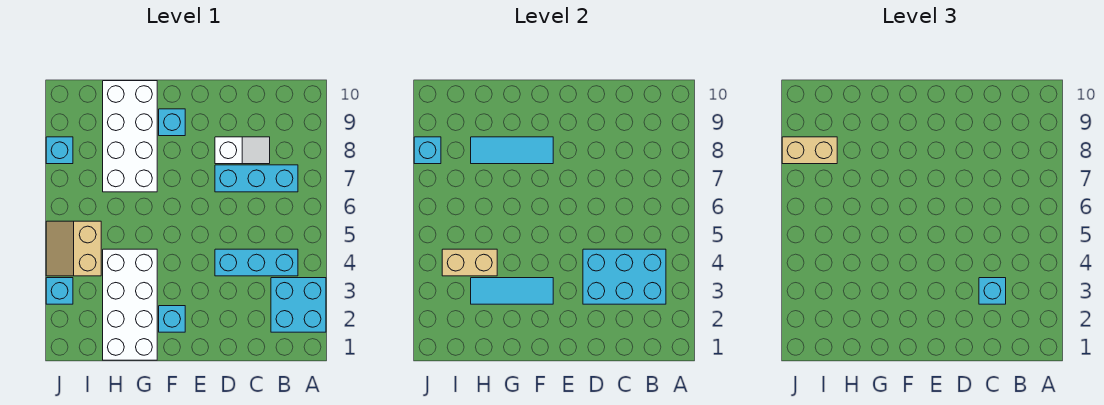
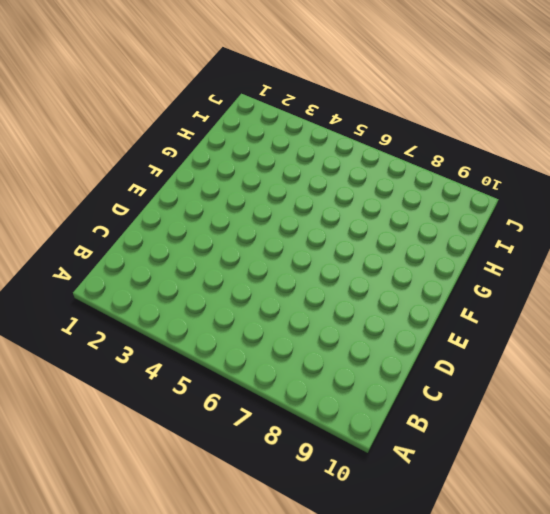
none -> cyan brick A2:B3 level 1
none -> cyan brick B4:D4 level 1
none -> cyan brick B7:D7 level 1

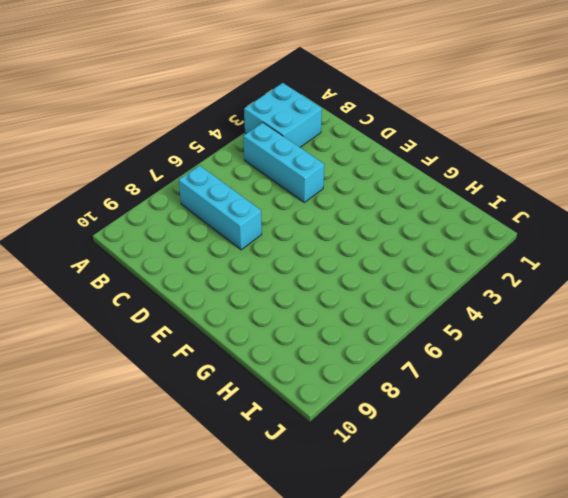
none -> white slope C8:D8 level 1 top D
none -> cyan brick F2 level 1
none -> cyan brick F9 level 1

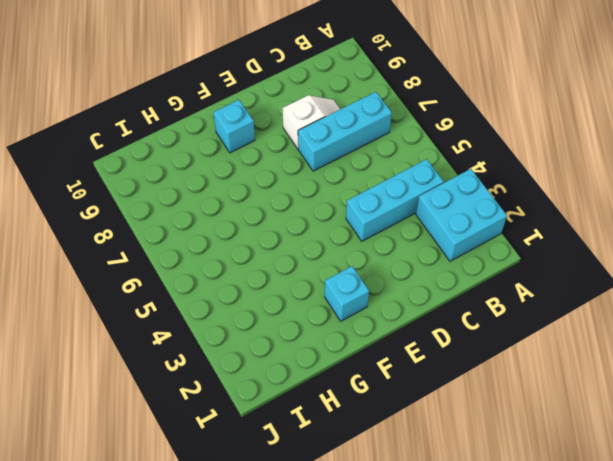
none -> white brick G1:H4 level 1
none -> white brick G7:H10 level 1
none -> tan slope I4:J5 level 1 top I

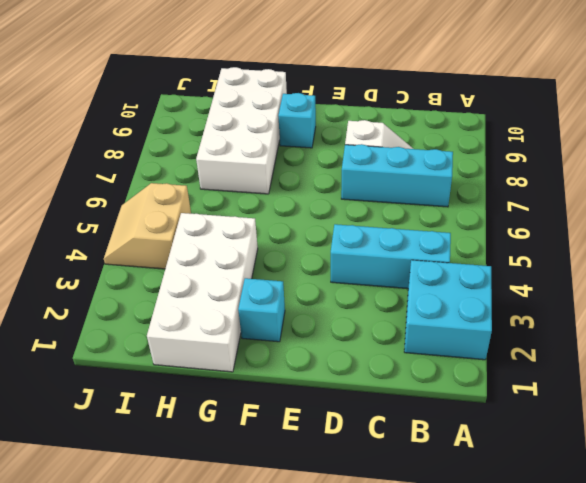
none -> cyan brick J3 level 1
none -> cyan brick J8 level 1
none -> cyan brick B3:D4 level 2

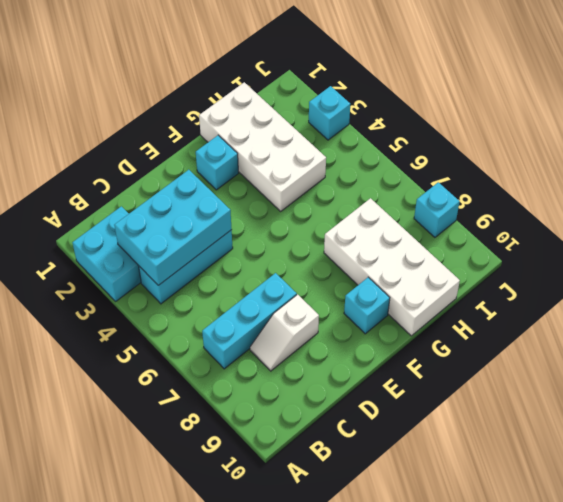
none -> tan slope I4:J5 level 1 top I
none -> cyan tile F3:H3 level 2
none -> cyan tile F8:H8 level 2

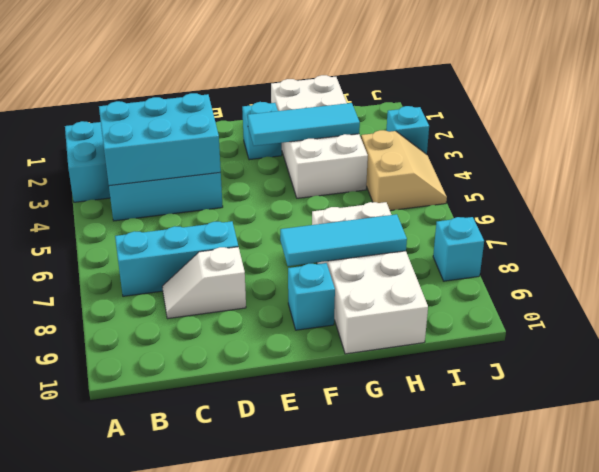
none -> tan brick H4:I4 level 2
none -> cyan brick J8 level 2
none -> cyan brick C3 level 3

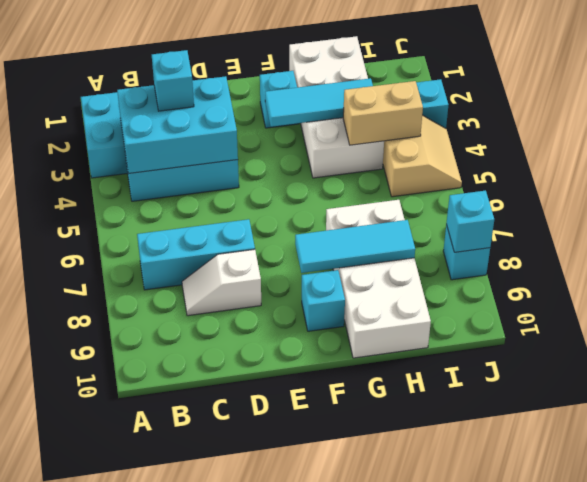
none -> tan brick I8:J8 level 3

